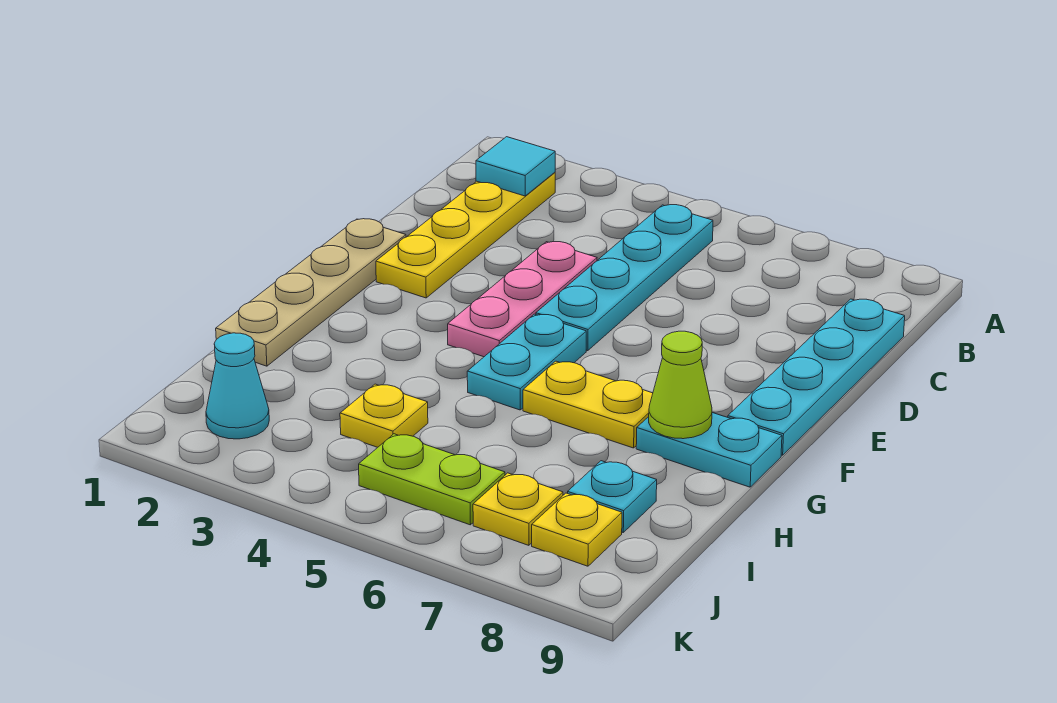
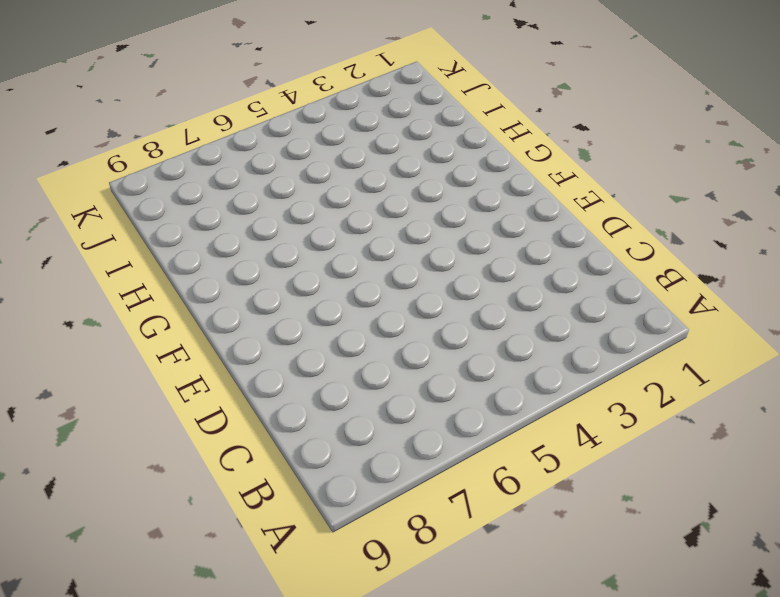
none -> yellow plate B2:E2 level 1
none -> cyan plate B5:E5 level 1
none -> cyan plate C9:F9 level 1

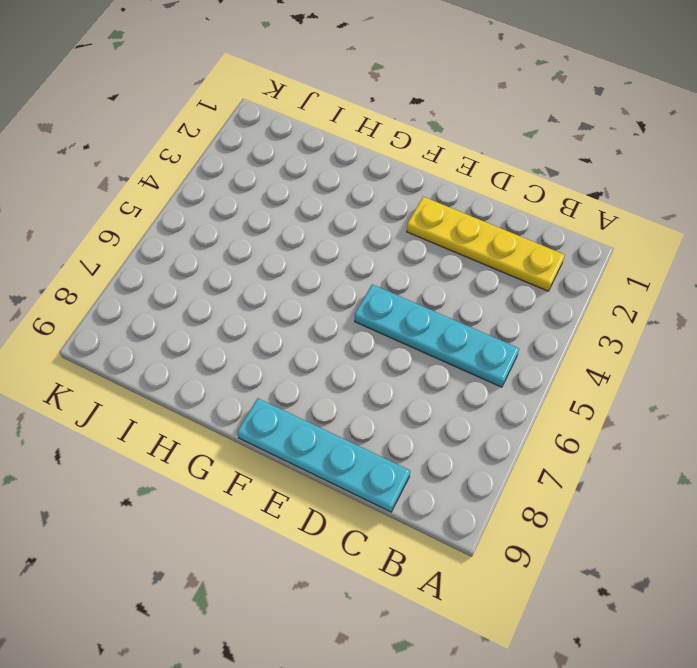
none -> pink plate D4:F4 level 1
none -> tan plate E1:H1 level 1
none -> cyan plate F5:G5 level 1

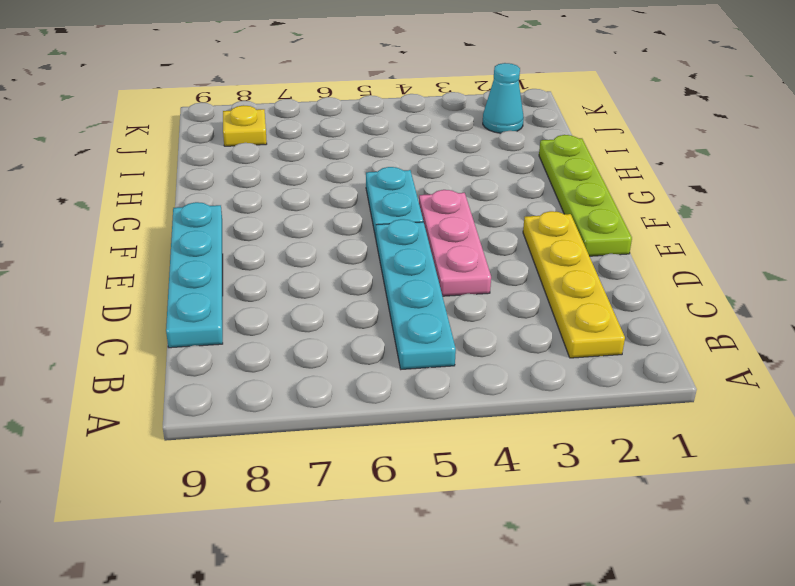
lime plate E1:H1 level 1 -> tan plate E1:H1 level 1
none -> yellow plate G6:G7 level 1
none -> cyan plate G8:G9 level 1
none -> yellow plate I4 level 1

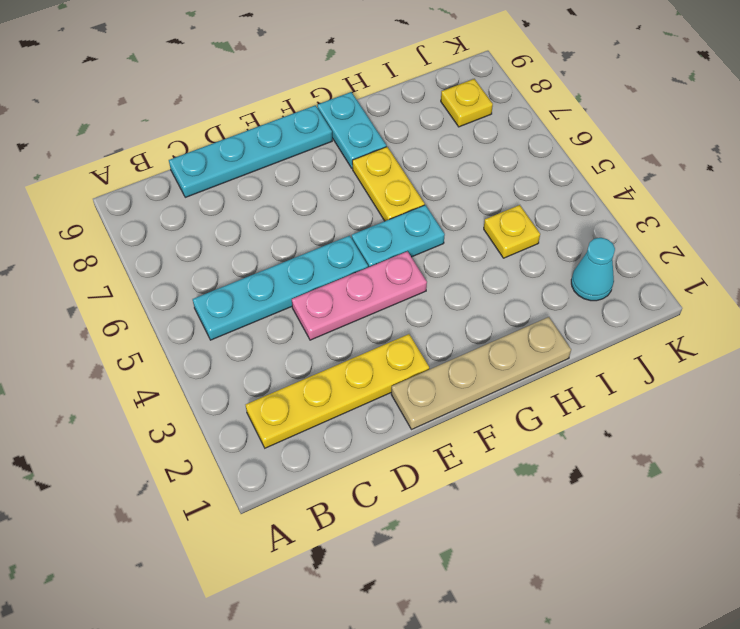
none -> cyan plate I8 level 1
none -> lime plate J5:J6 level 1
none -> yellow plate J7 level 1

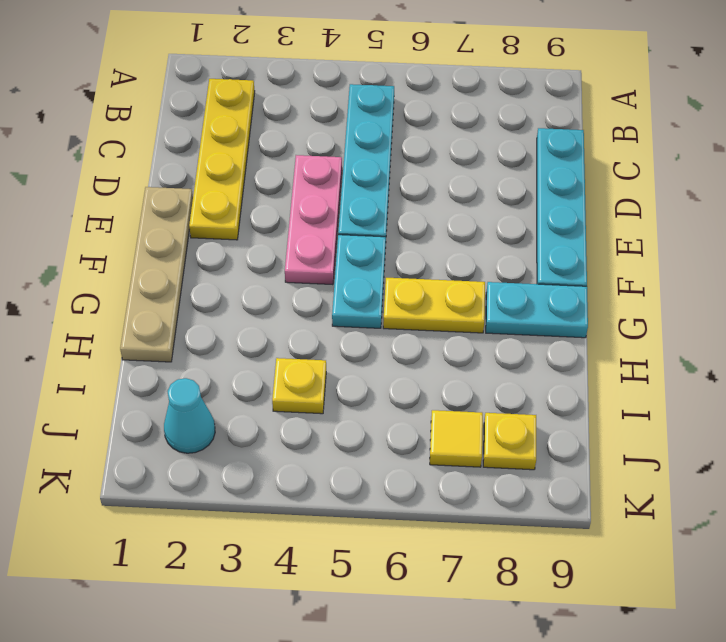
yellow tile J7 level 1 -> yellow plate J7 level 1
none -> cyan plate I8 level 1
none -> lime plate J5:J6 level 1
none -> cyan tile B2 level 2

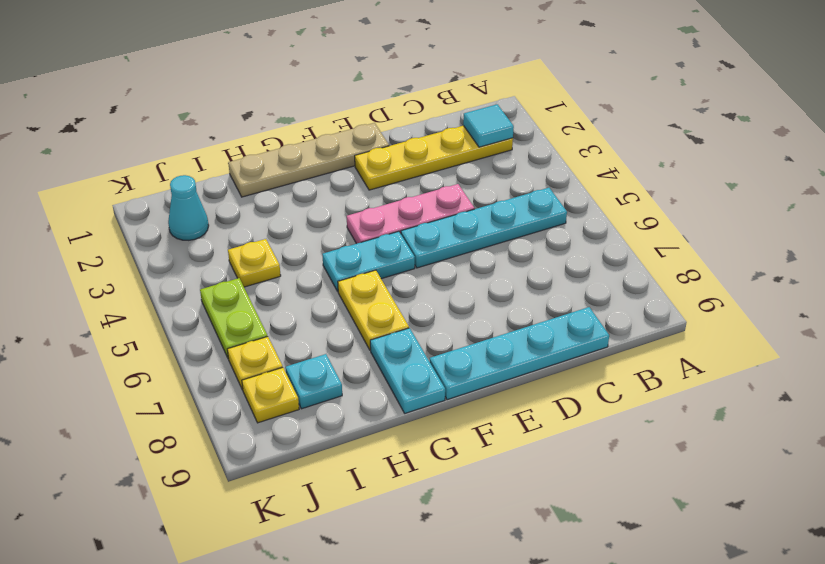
none -> lime cone G8 level 2

